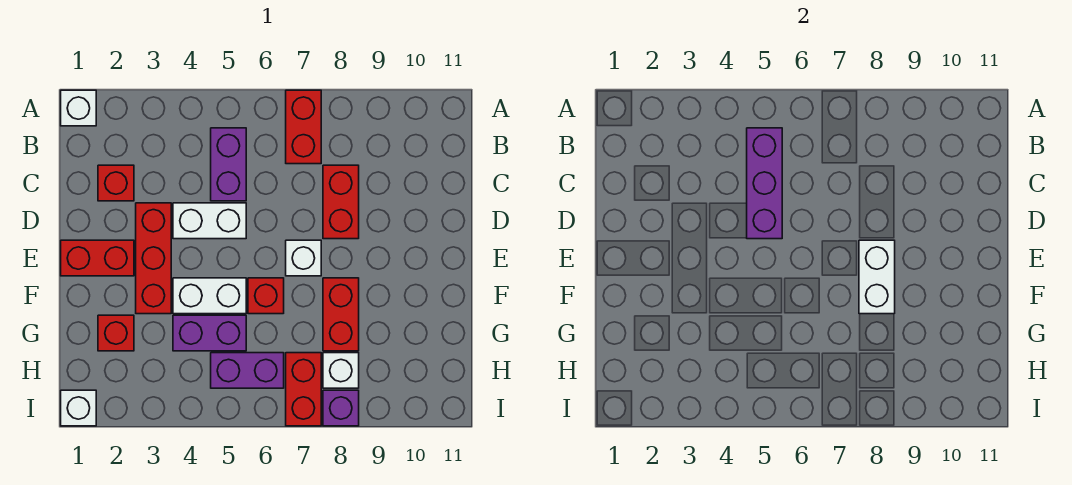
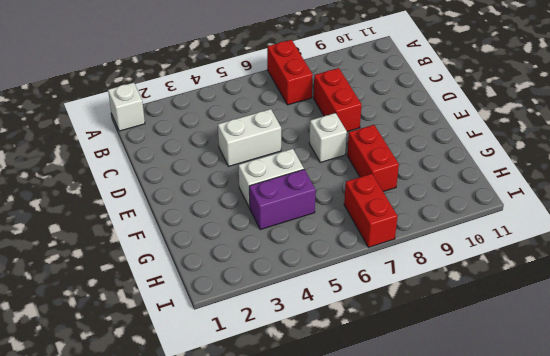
none -> purple brick B5:C5 level 1
none -> red brick C2 level 1
none -> red brick D3:F3 level 1

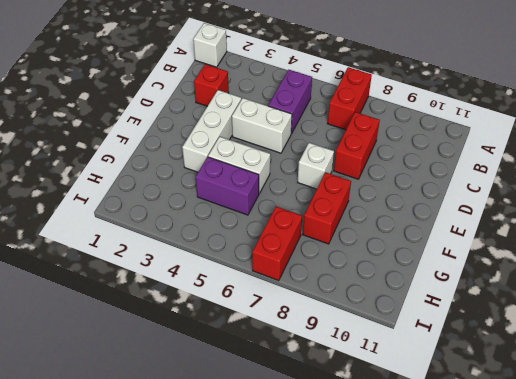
white brick D3:F3 level 1 -> red brick D3:F3 level 1
none -> red brick E1:E2 level 1
none -> red brick F6 level 1
none -> red brick G2 level 1

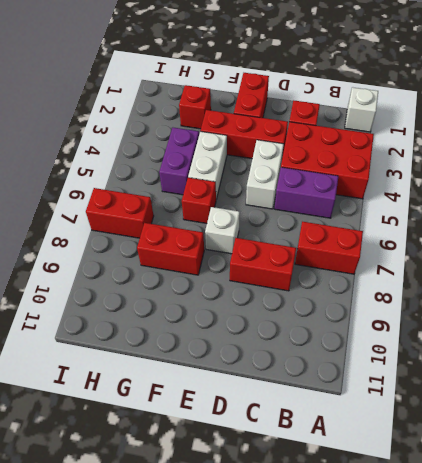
red brick A3:C4 level 1 -> none
none -> purple brick H5:H6 level 1
none -> white brick H8 level 1
none -> white brick I1 level 1

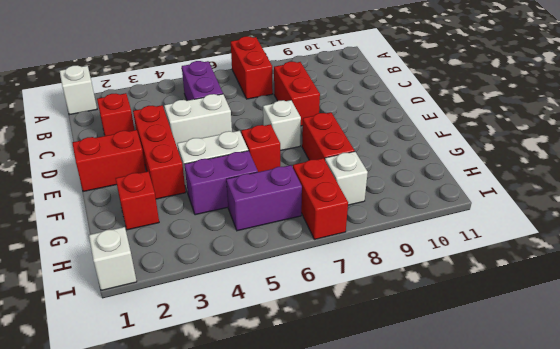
none -> purple brick I8 level 1
none -> purple brick B5:D5 level 2
none -> white brick E8:F8 level 2

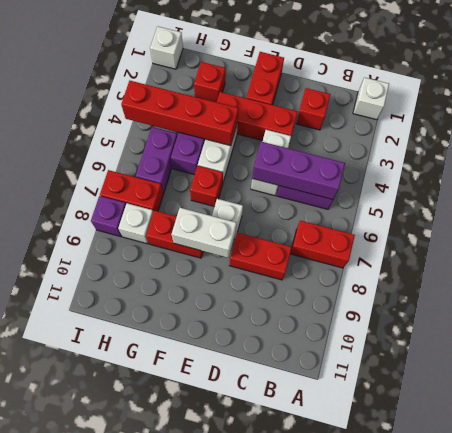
red brick F4:I4 level 2 -> none

